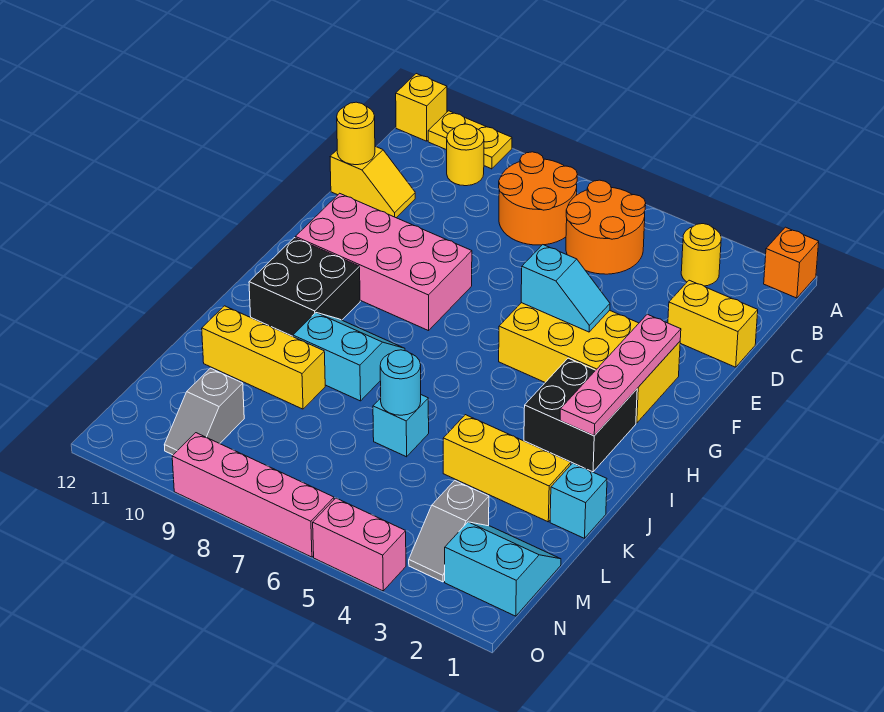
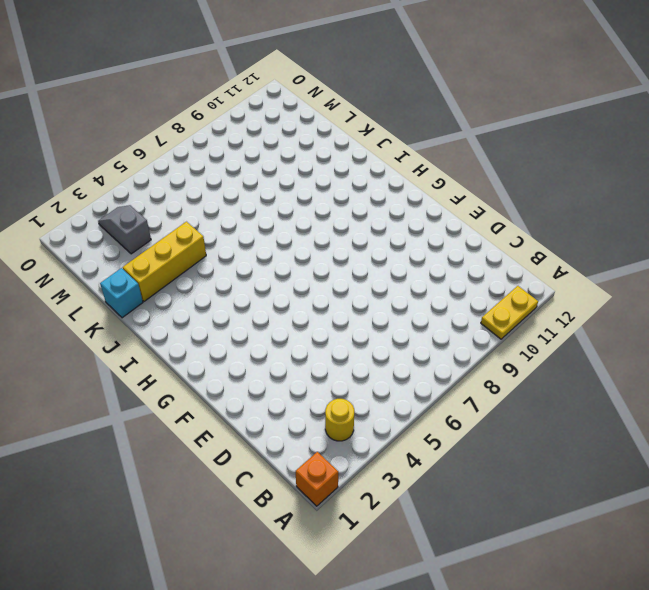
none -> yellow brick A12 level 1
none -> orange round brick B5:C6 level 1
none -> orange round brick B7:C8 level 1

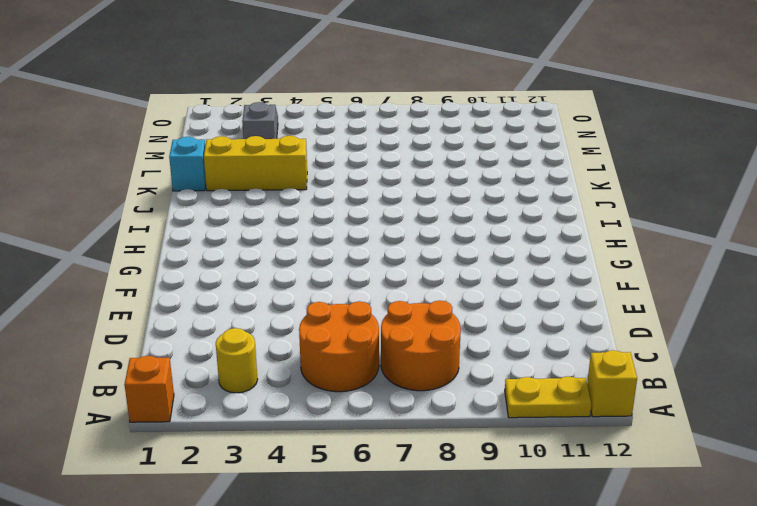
none -> yellow round brick B10 level 1
none -> yellow brick D1:D2 level 1
none -> yellow slope D11:D12 level 1 top 12

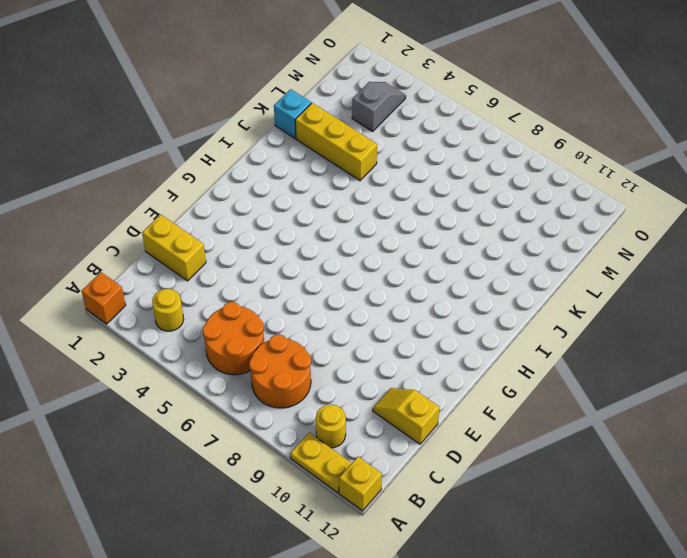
none -> yellow brick F2:G5 level 1
none -> pink brick F8:G11 level 1
none -> black brick H2:I3 level 1

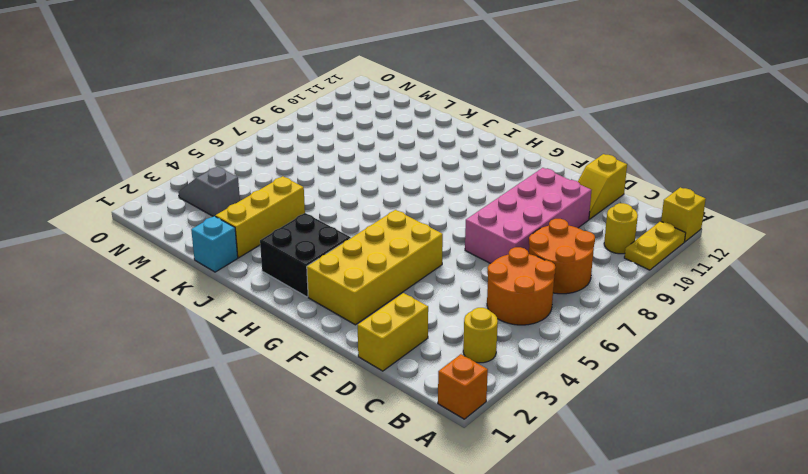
pink brick D7:E10 level 1 -> pink brick F8:G11 level 1
none -> black brick H10:I11 level 1
none -> cyan slope I8:J9 level 1 top J
none -> cyan brick K6 level 1

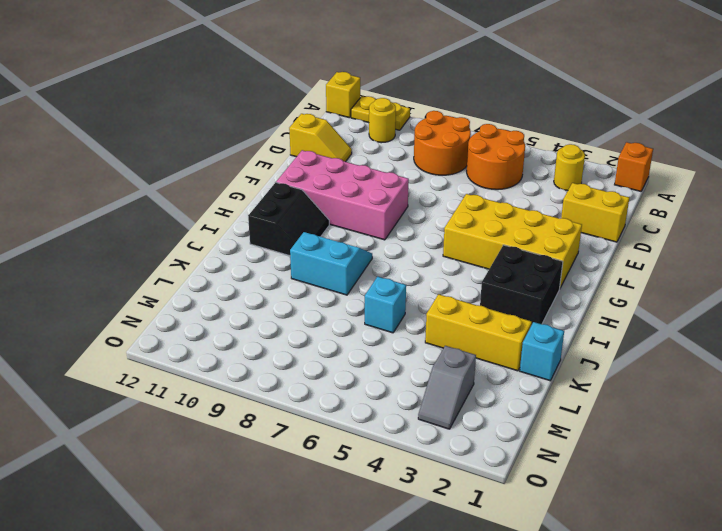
black slope H10:I11 level 1 top 11 -> black brick H10:I11 level 1
none -> yellow brick K9:K11 level 1
none -> cyan slope M1:N2 level 1 top N
none -> grey slope M10:N10 level 1 top M

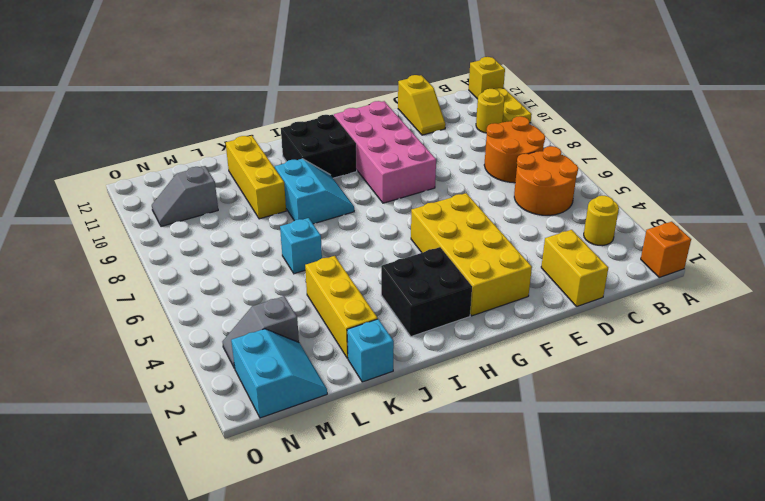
none -> pink brick O4:O5 level 1
none -> pink brick O6:O9 level 1
none -> yellow round brick D12 level 2

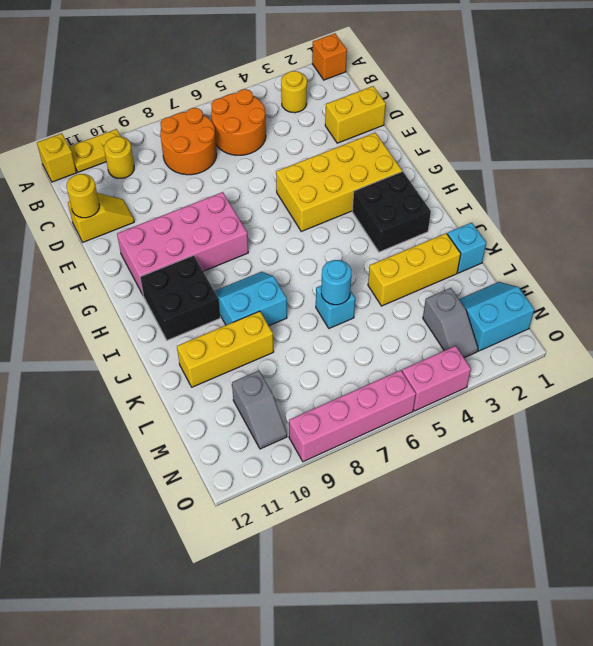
none -> pink plate F2:I2 level 2
none -> cyan slope F4:F5 level 2 top 5

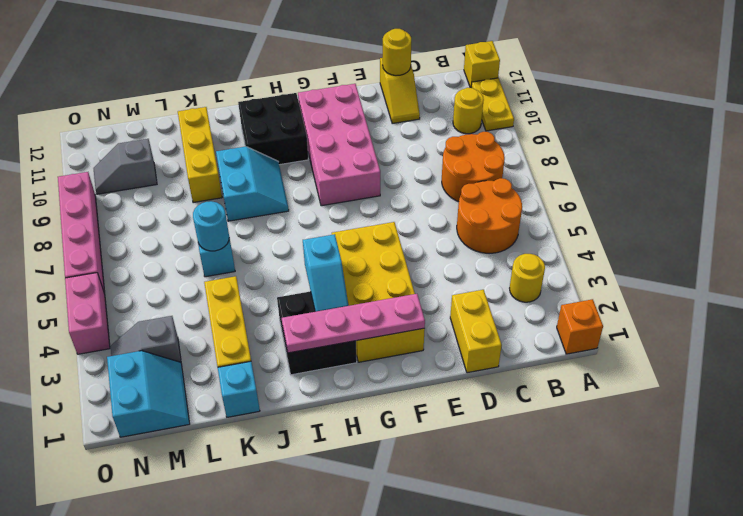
cyan slope H3:H4 level 2 top 4 -> cyan slope F4:F5 level 2 top 5

